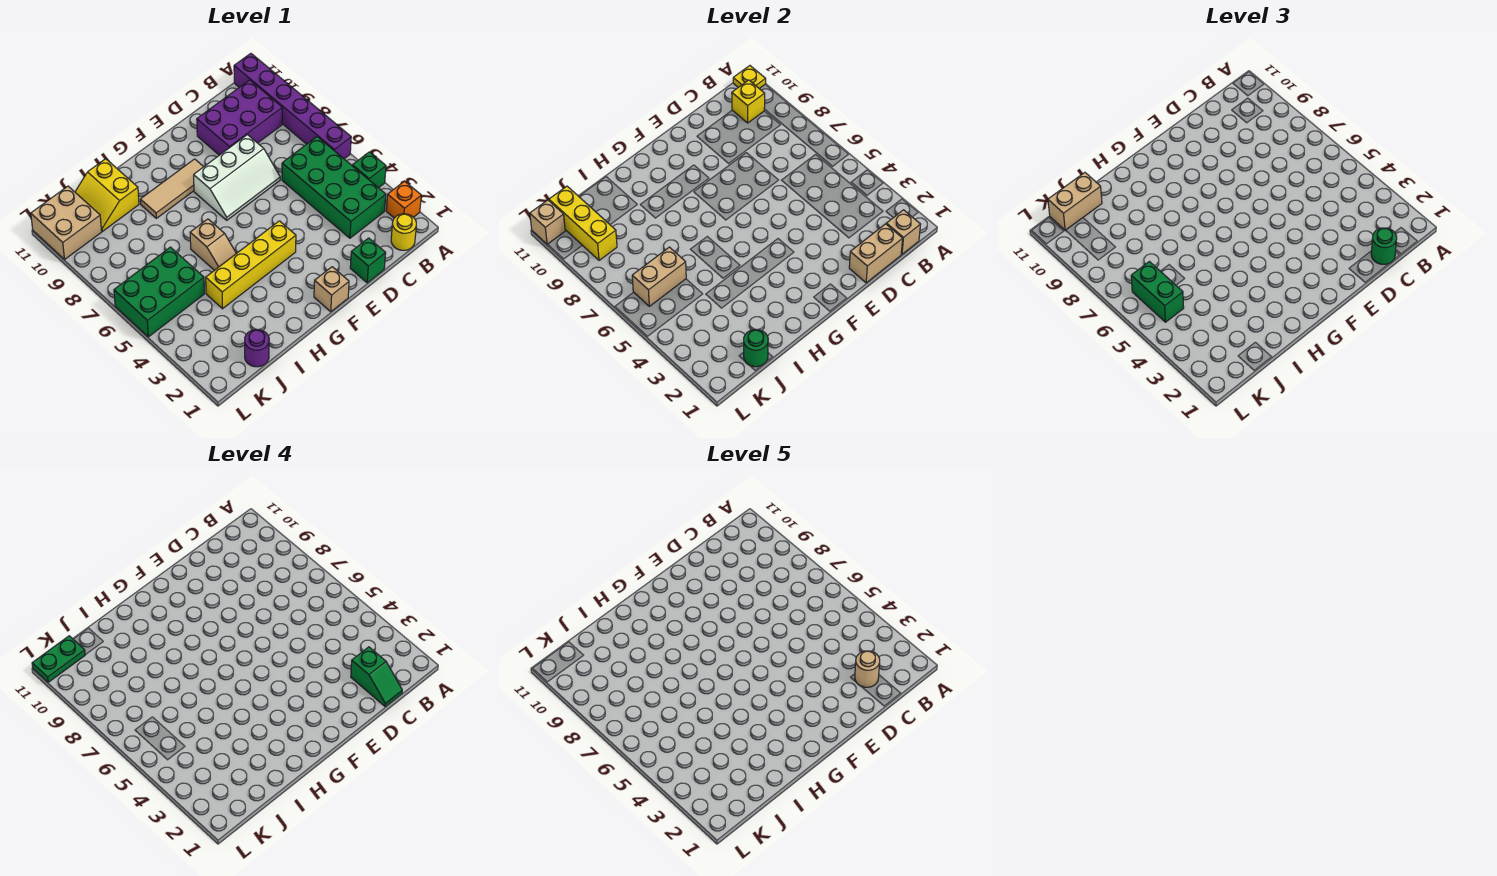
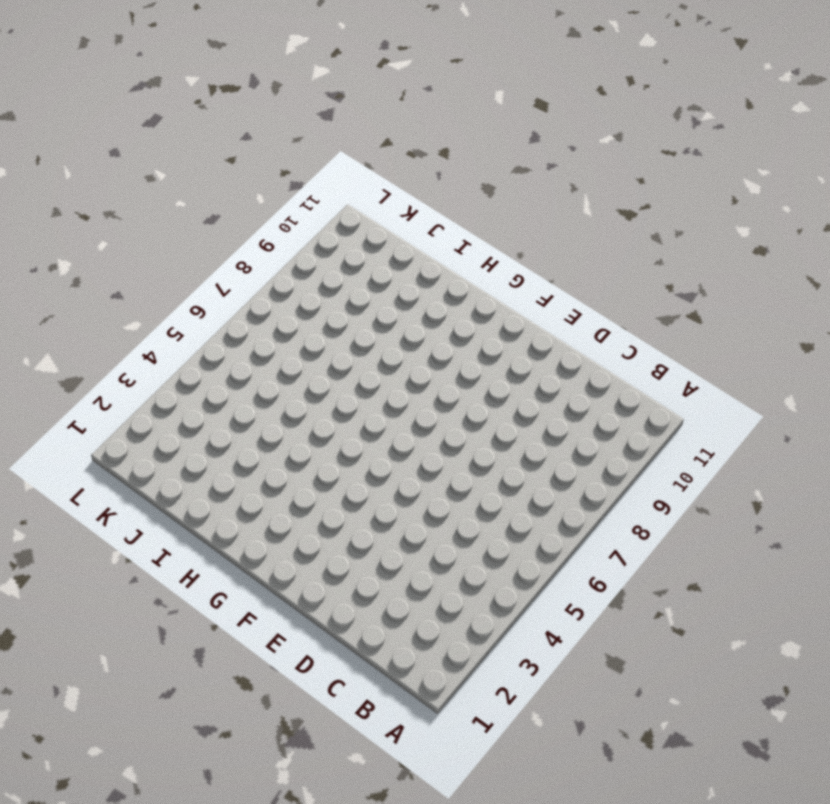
none -> orange brick A2 level 1
none -> green brick A4 level 1
none -> purple brick A6:A11 level 1
none -> yellow round brick B1 level 1

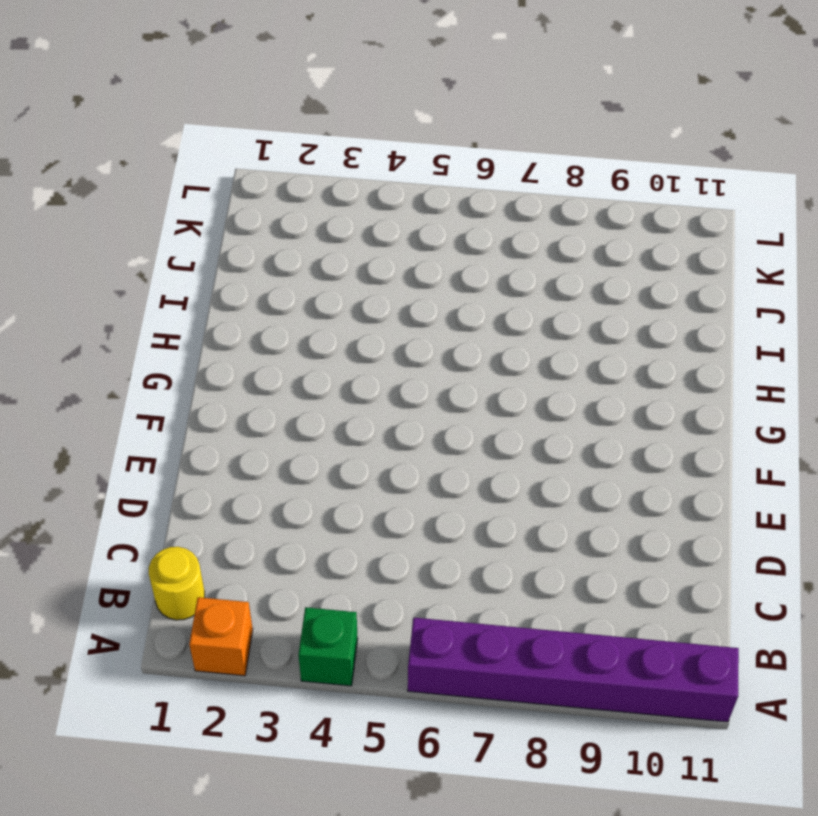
none -> green brick B3:C6 level 1
none -> purple brick B9:D10 level 1
none -> green brick D1 level 1
none -> white slope D7:F8 level 1 top 8

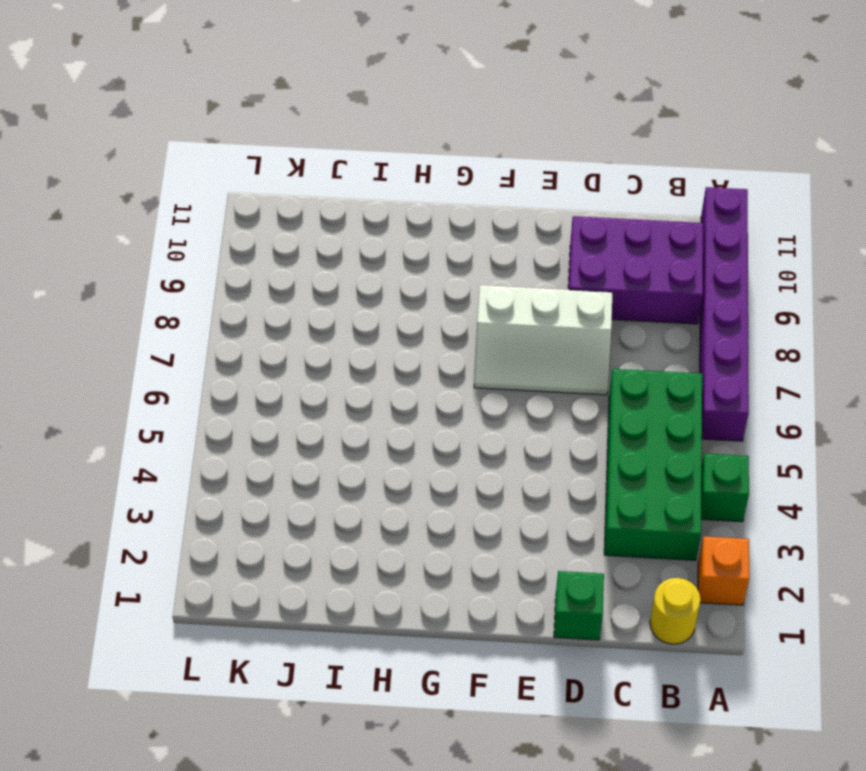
none -> tan brick F1 level 1
none -> yellow brick F4:I4 level 1
none -> tan tile F9:H9 level 1
none -> tan slope H5:H6 level 1 top 6

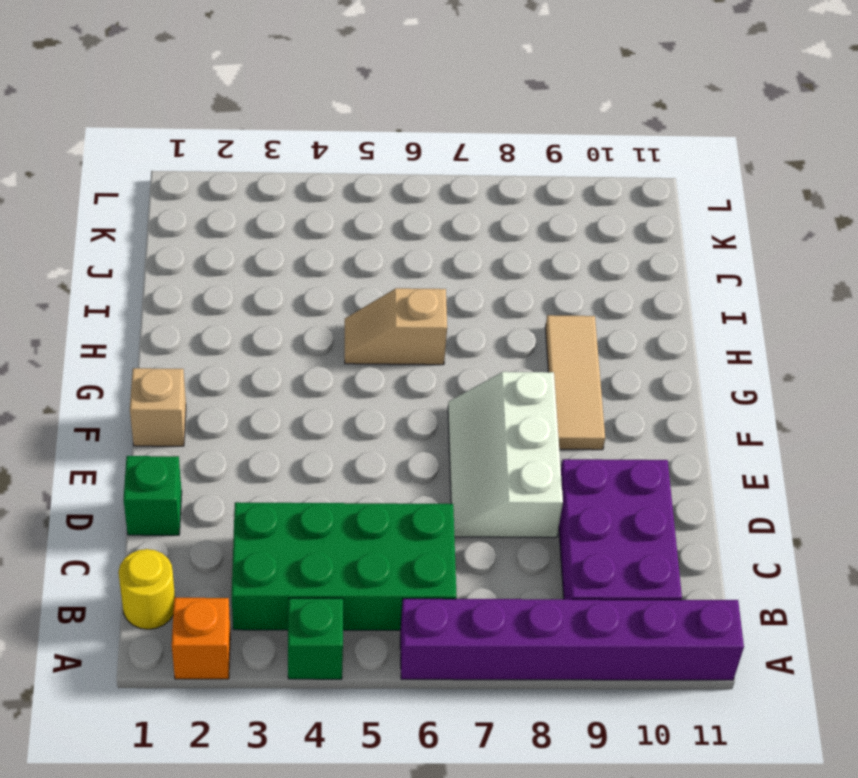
none -> yellow brick F4:I4 level 1
none -> yellow slope I10:J11 level 1 top I
none -> purple round brick J1 level 1
none -> green brick J5:L6 level 1

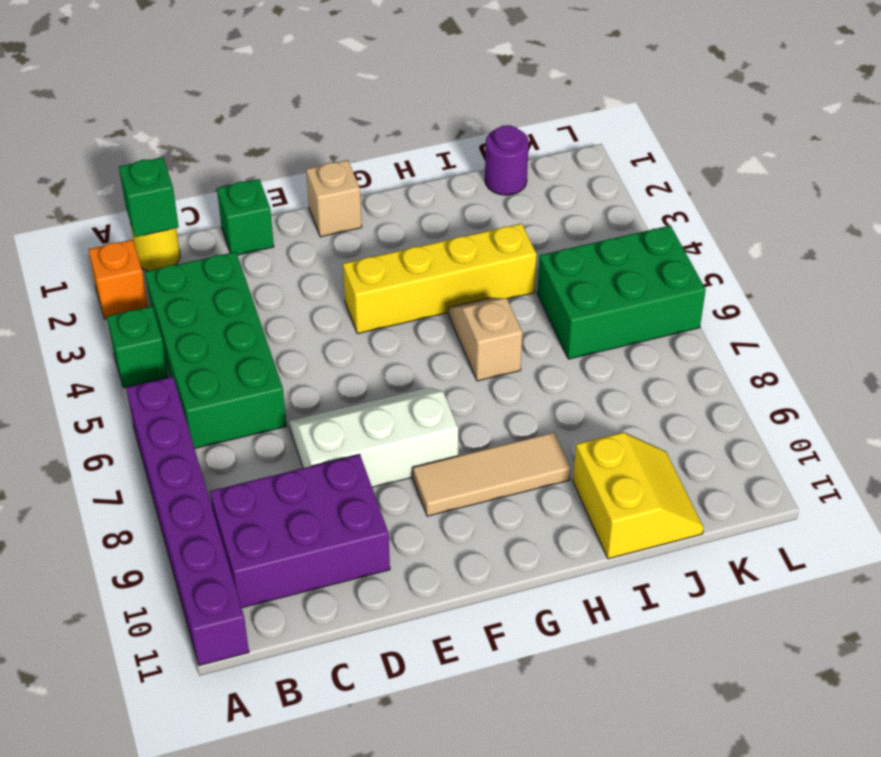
green brick B1 level 2 -> tan brick B1 level 2
none -> tan brick K10:L11 level 1
none -> yellow plate A11 level 2
none -> yellow brick B10 level 2
none -> tan brick C1:D1 level 2

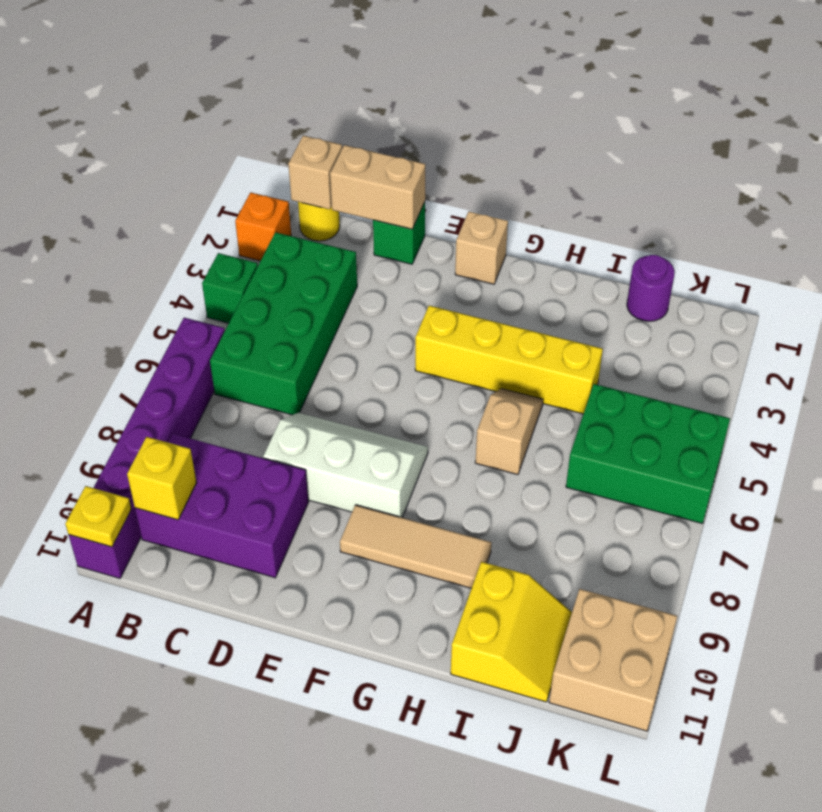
none -> green round brick J1 level 2
none -> tan brick J6:K6 level 2
none -> yellow brick K9:K11 level 2
none -> tan brick L11 level 2

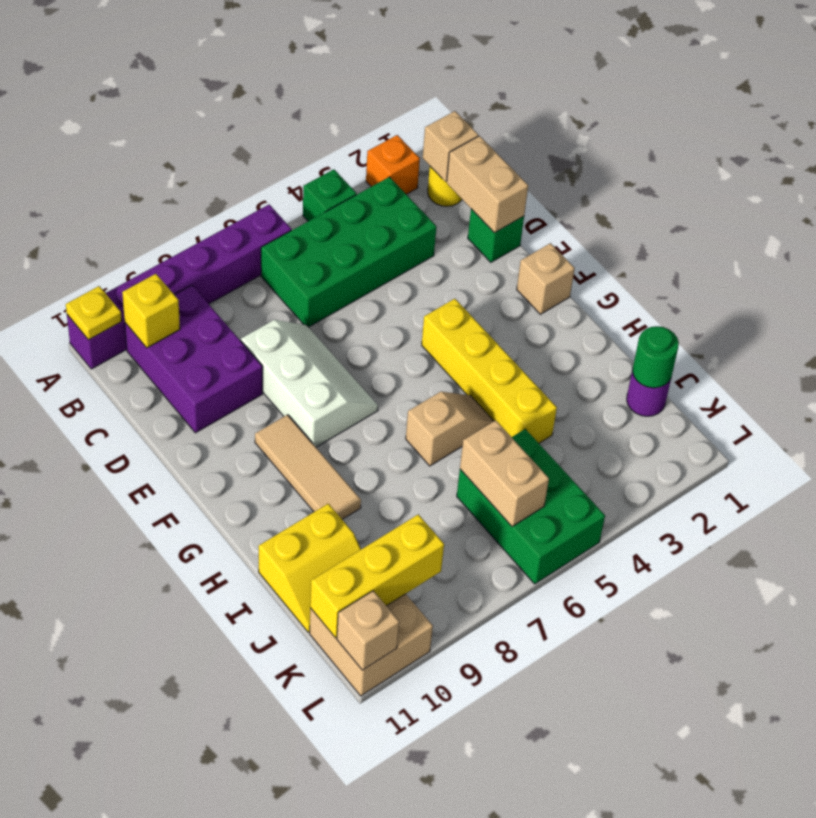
none -> green round brick C1 level 3
none -> tan brick J11:K11 level 3
none -> green brick K5:K6 level 3
none -> green slope C1:C2 level 4 top 2

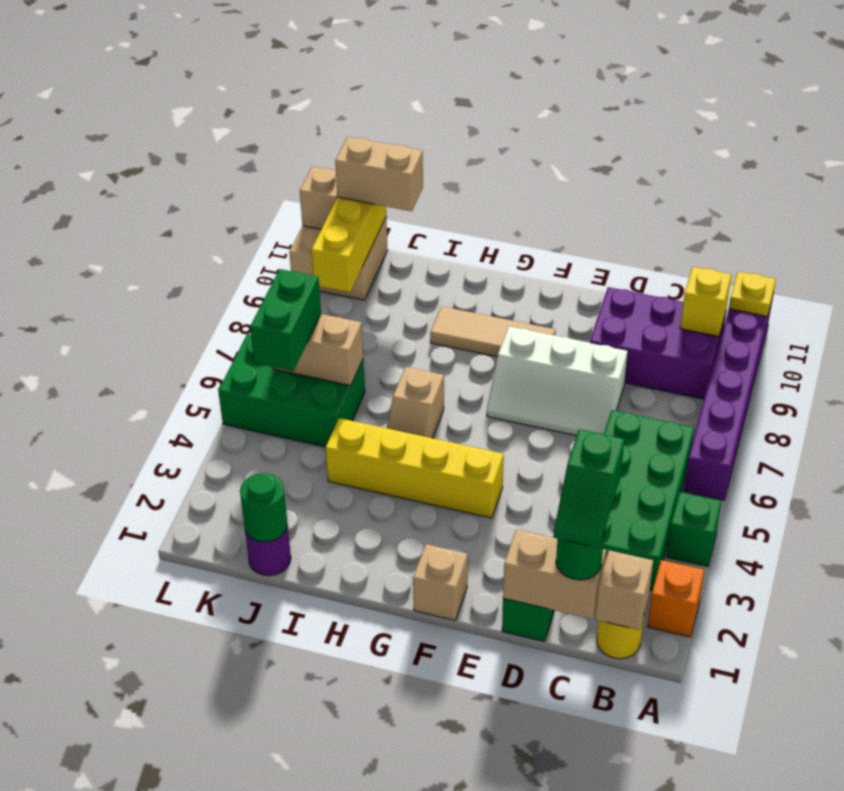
none -> yellow slope I10:J11 level 1 top I
none -> green plate K11:L11 level 4
none -> tan round brick C2 level 5

